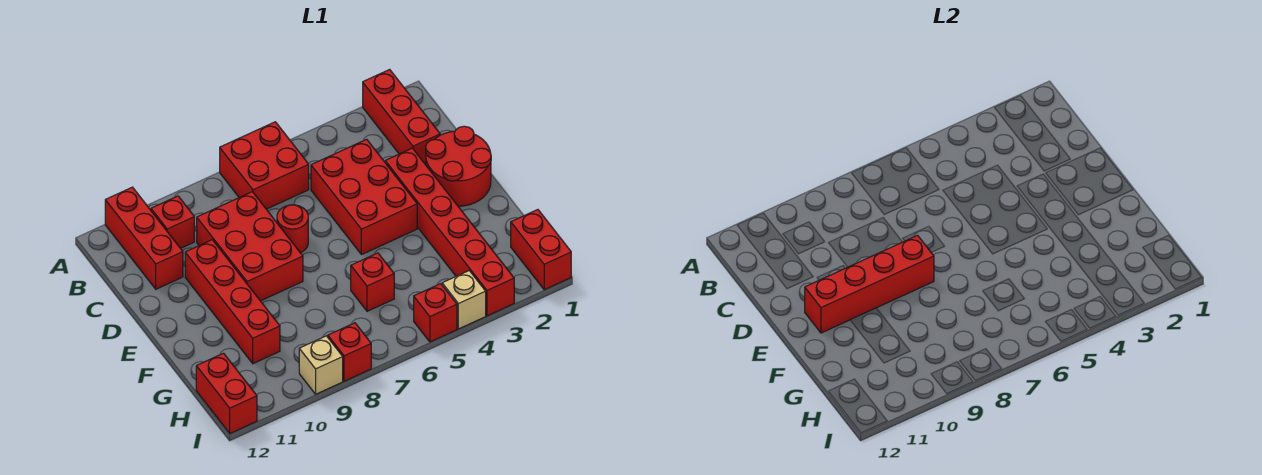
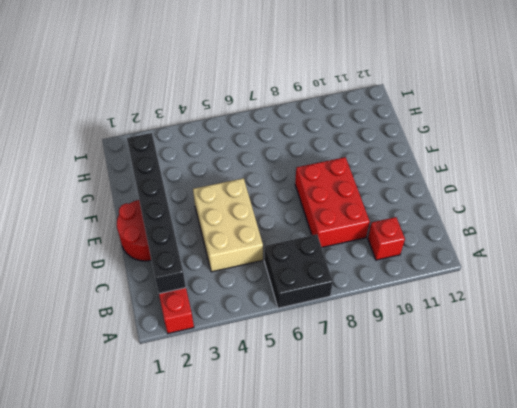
black brick A6:B7 level 1 -> red brick A6:B7 level 1
black brick B2:G2 level 2 -> none
tan brick C4:E5 level 1 -> red brick C4:E5 level 1
none -> red brick A11:C11 level 1
none -> red brick D3:I3 level 1
none -> red round brick D7 level 1

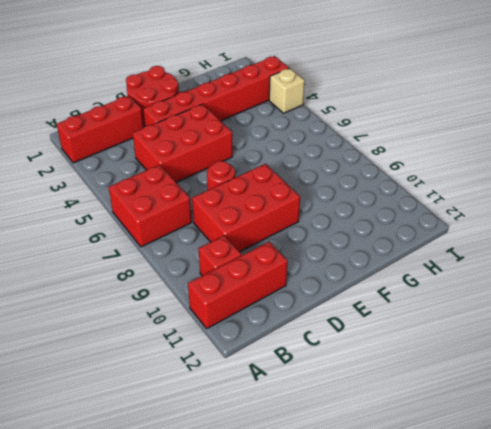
none -> red brick D10:G10 level 1
none -> red brick G6 level 1
none -> red brick H1:I1 level 1

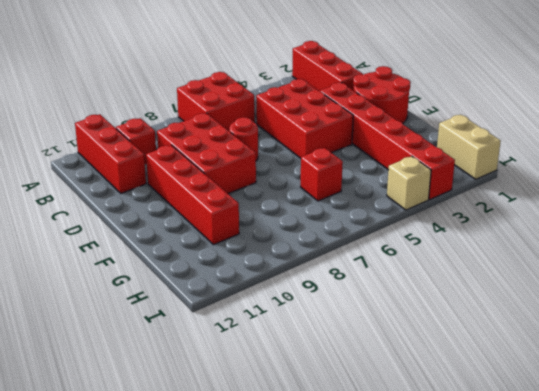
tan brick H1:I1 level 1 -> red brick H1:I1 level 1
none -> red brick H12:I12 level 1
none -> red brick I5 level 1
none -> red brick I8 level 1

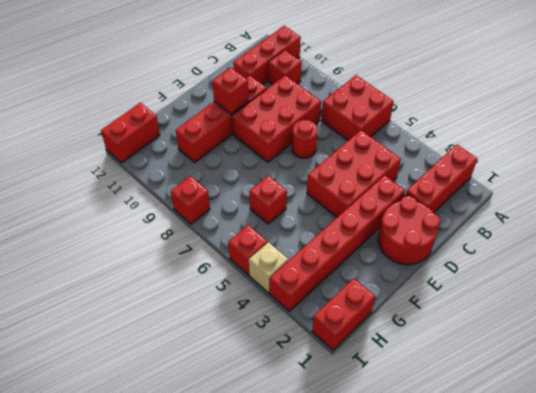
red brick E10 level 2 -> red brick E8:E11 level 2
none -> tan brick I9 level 1

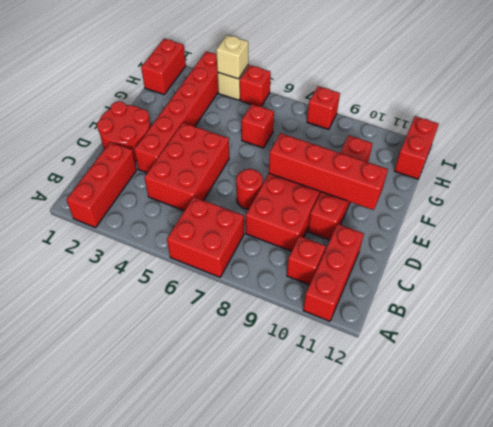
tan brick I4 level 2 -> tan brick I9 level 1

